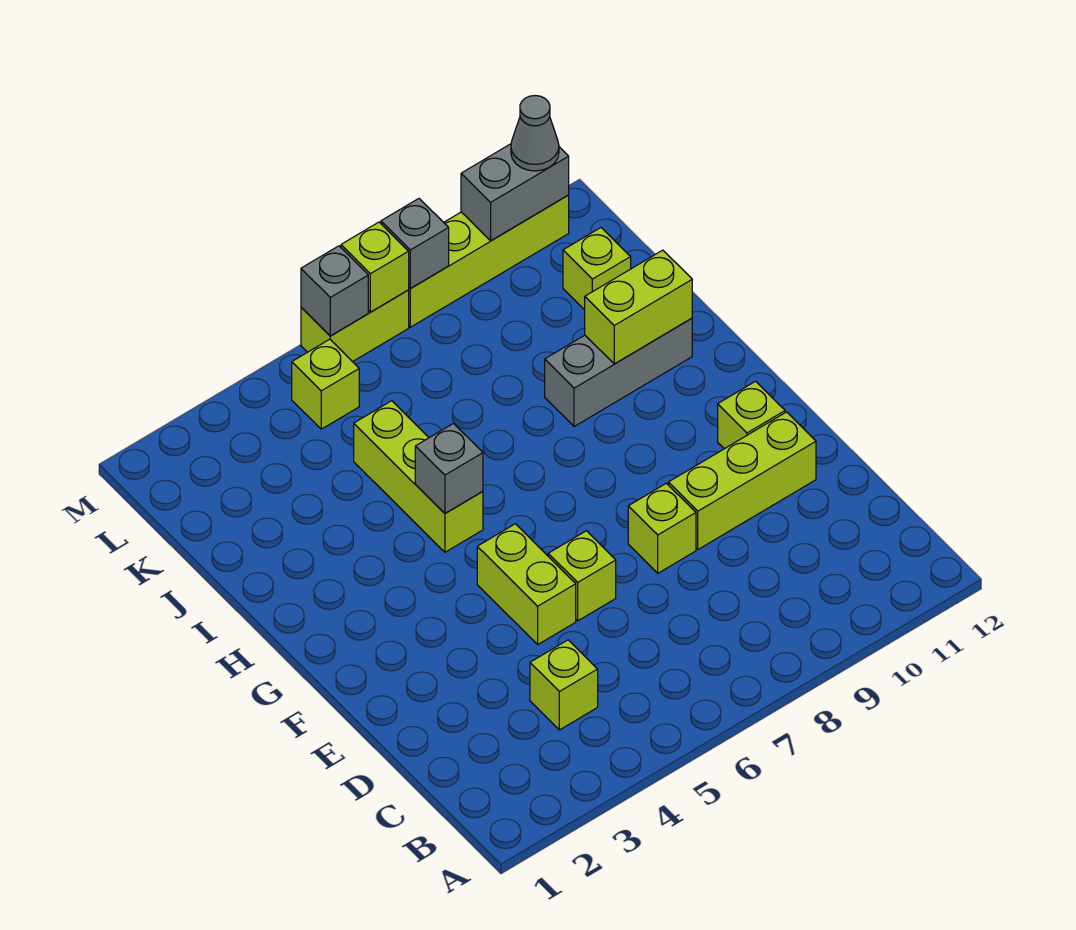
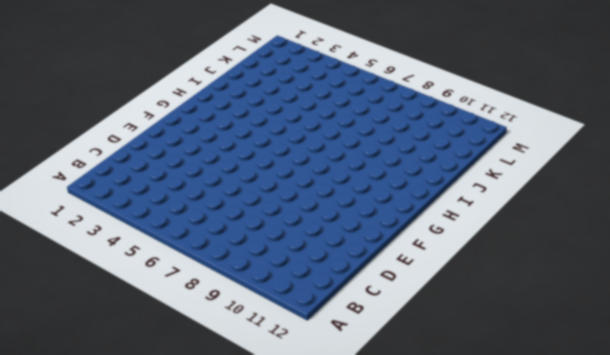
none -> lime brick C4 level 1
none -> lime brick E5:F5 level 1
none -> lime brick E6 level 1

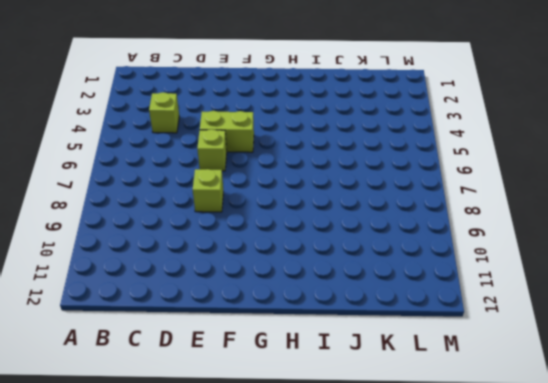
none -> lime brick E9:E11 level 1
none -> lime brick F11 level 1
none -> lime brick H5:J5 level 1

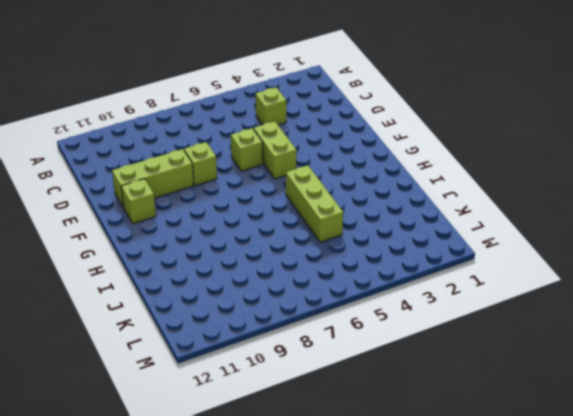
none -> grey brick I9:I11 level 1
none -> lime brick K11 level 1
none -> lime brick L5 level 1

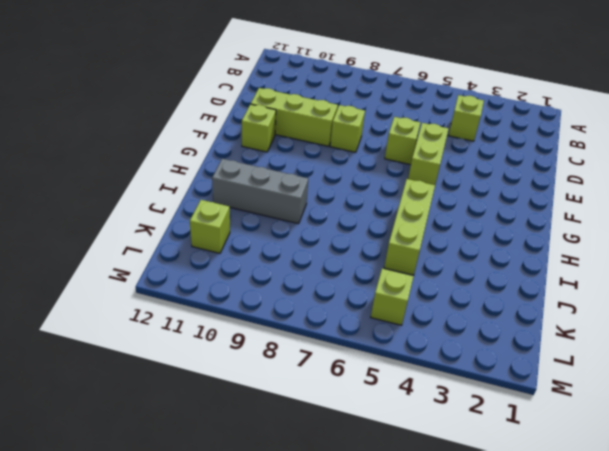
none -> lime brick M6:M7 level 1
none -> lime brick M8:M11 level 1
none -> grey brick H5 level 2

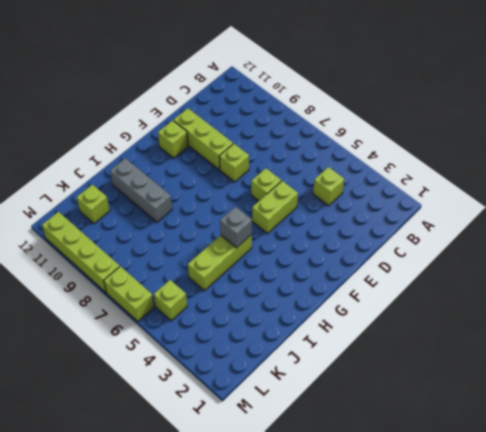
none -> lime brick I10:I11 level 2
none -> grey brick M6 level 2
none -> lime brick M7 level 2

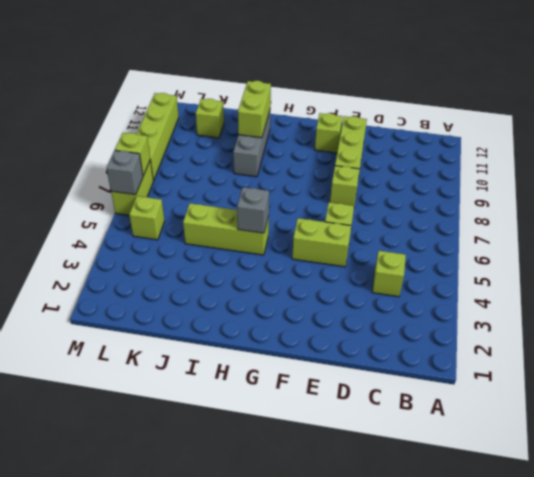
none -> grey brick M8 level 2
none -> grey brick M10:M11 level 2
none -> grey cone M11 level 3

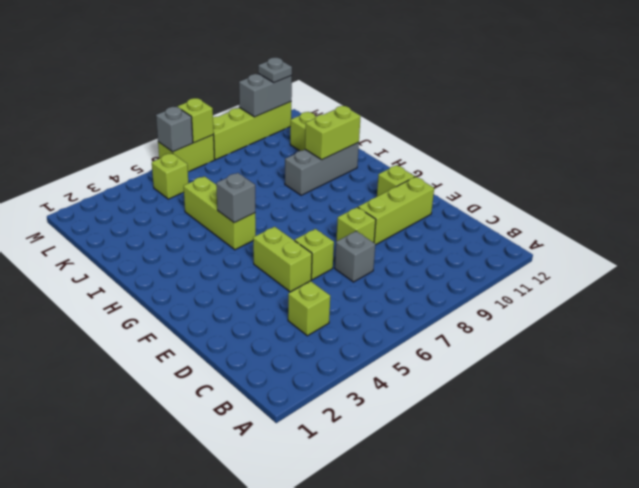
grey brick D7 level 1 -> grey brick M8 level 2
grey plate M11 level 3 -> grey cone M11 level 3

